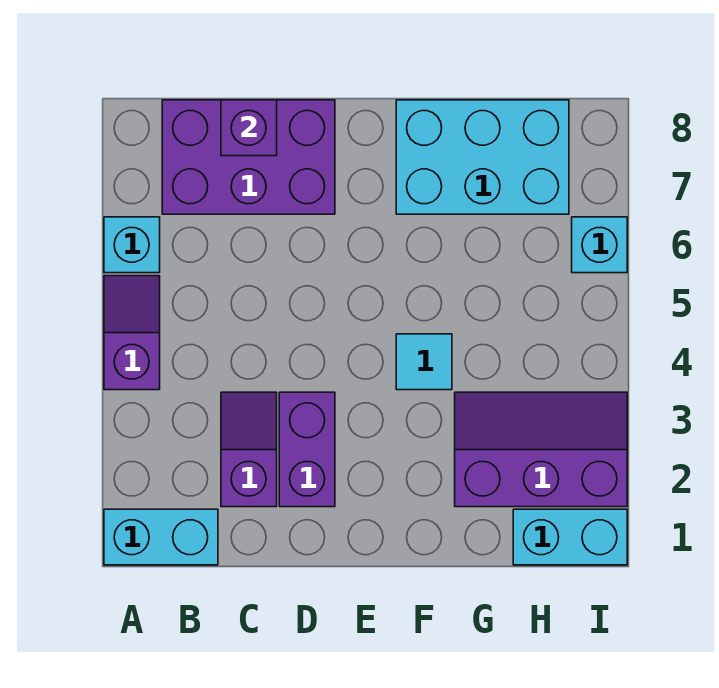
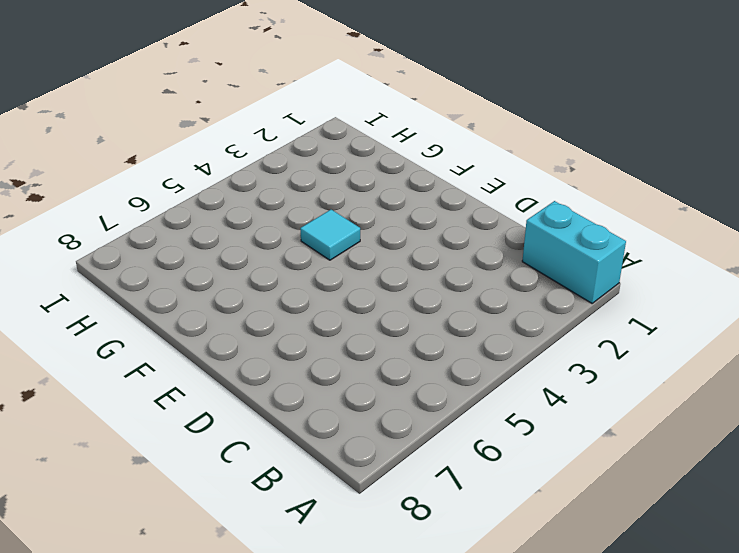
none -> purple slope A4:A5 level 1 top 4
none -> cyan brick A6 level 1
none -> purple brick B7:D8 level 1

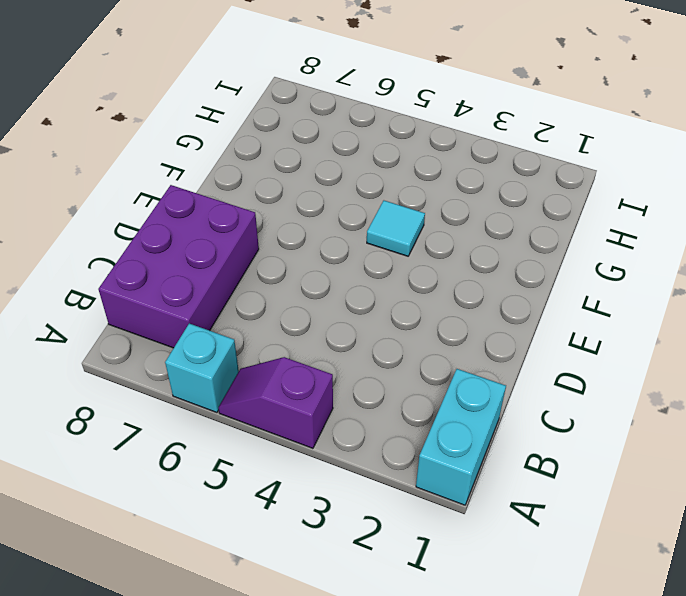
none -> purple slope C2:C3 level 1 top 2
none -> purple brick D2:D3 level 1
none -> cyan brick F7:H8 level 1

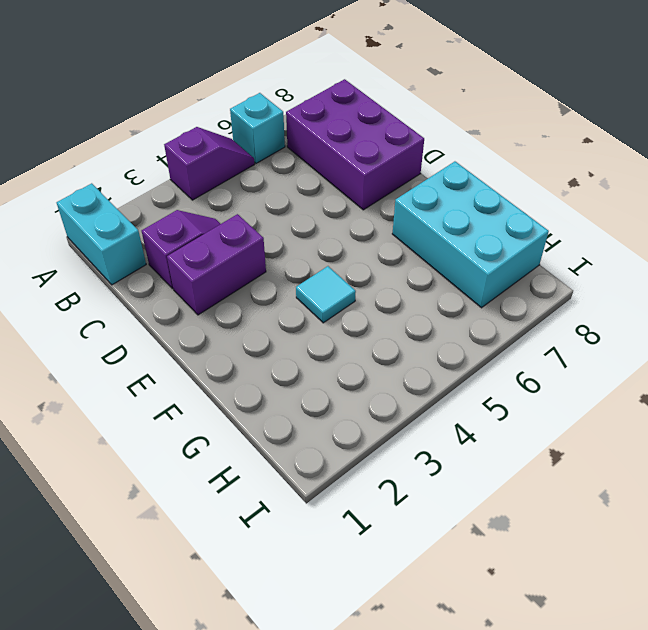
none -> purple slope G2:I3 level 1 top 2
none -> cyan brick H1:I1 level 1
none -> cyan brick I6 level 1

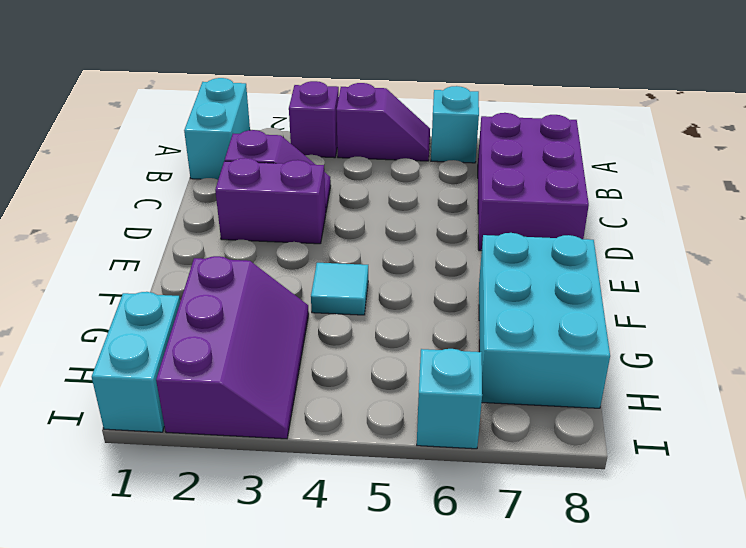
purple brick A3 level 1 -> purple brick C8 level 2

